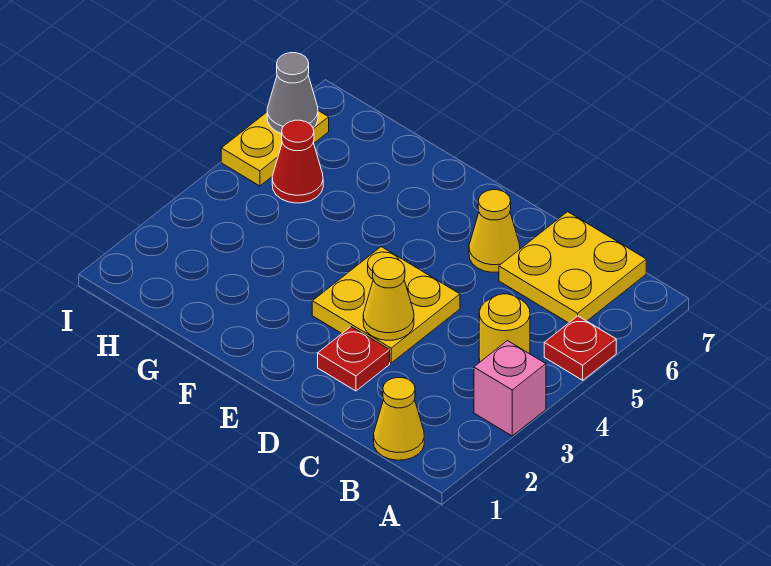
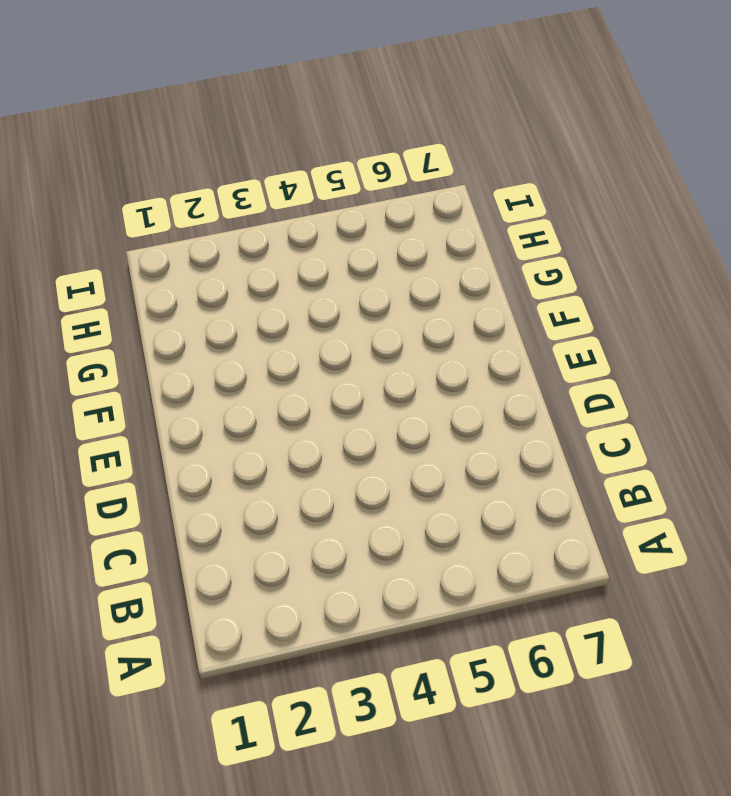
none -> pink brick A3 level 1
none -> red plate A5 level 1
none -> yellow cone B1 level 1

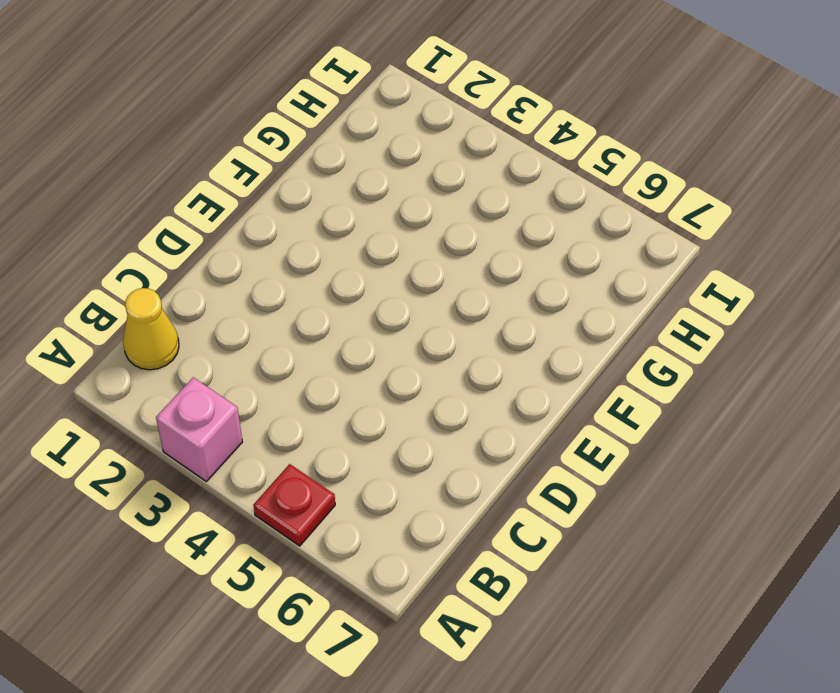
none -> yellow round brick B4 level 1
none -> yellow plate B6:C7 level 1
none -> red plate D2 level 1

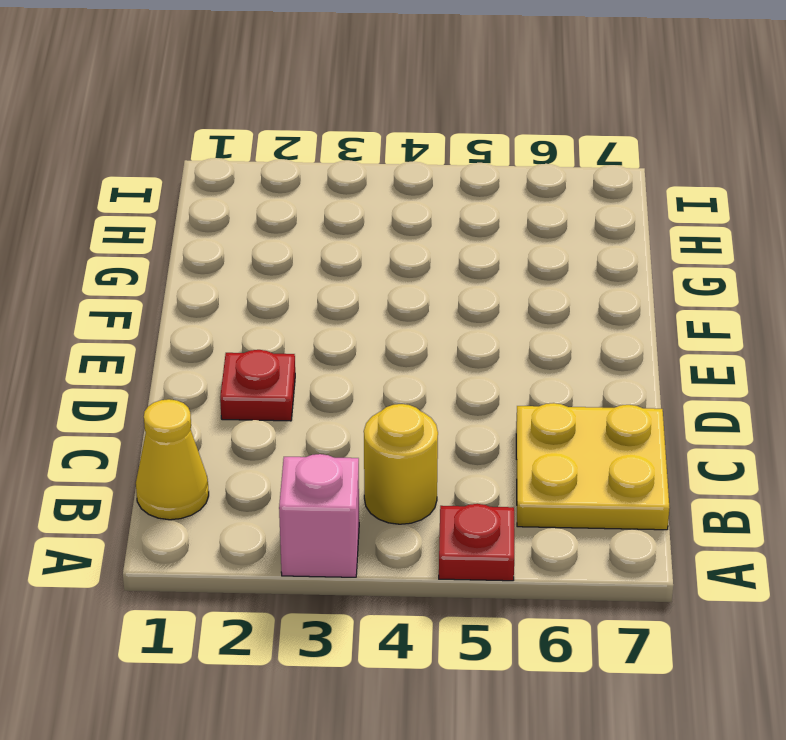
none -> yellow plate D3:E4 level 1
none -> yellow cone D6 level 1
none -> red cone H5 level 1

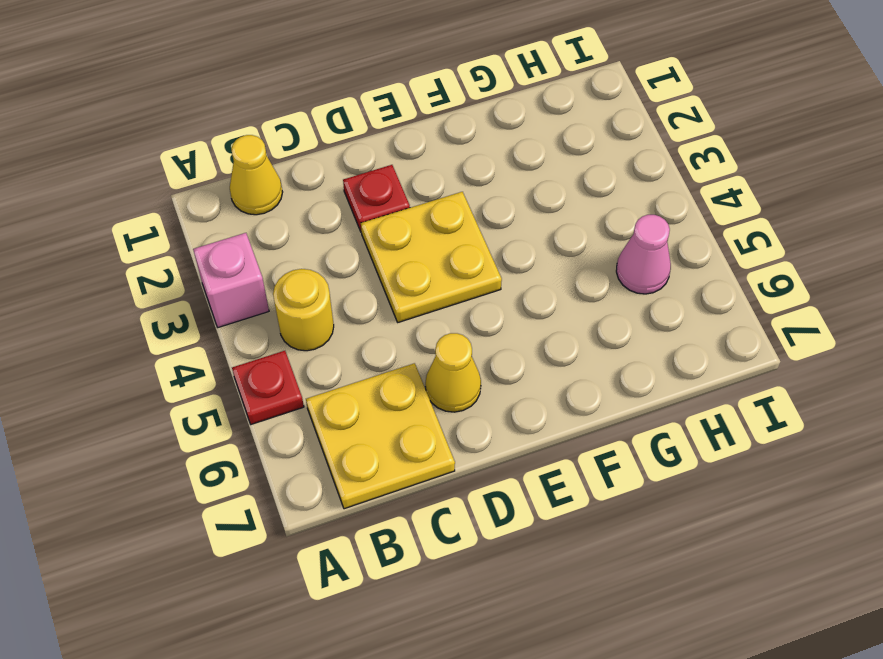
pink cone H5 level 1 -> red cone H5 level 1
none -> yellow plate I5:I6 level 1
none -> yellow cone D3 level 2
none -> grey cone I6 level 2

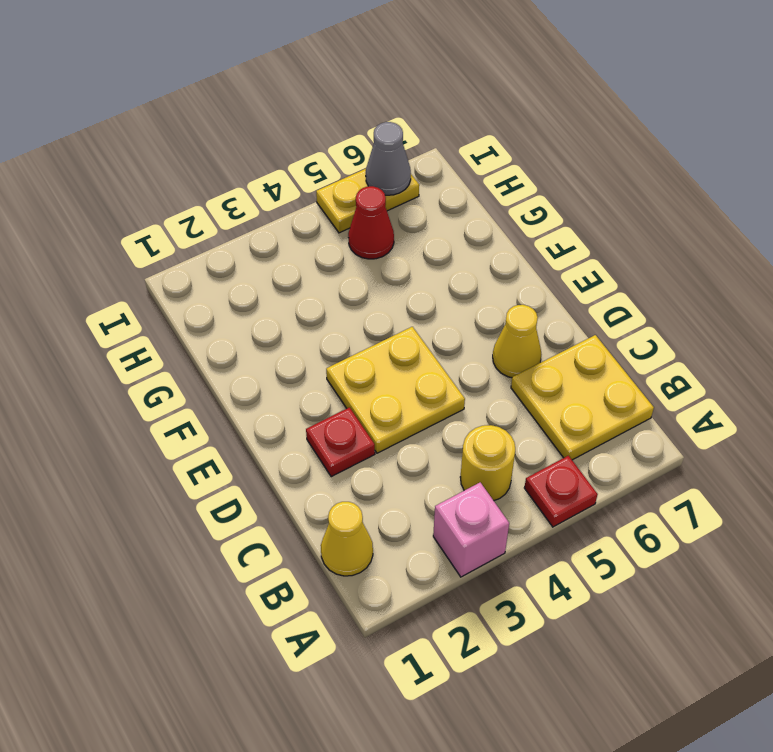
none -> yellow cone D3 level 2

